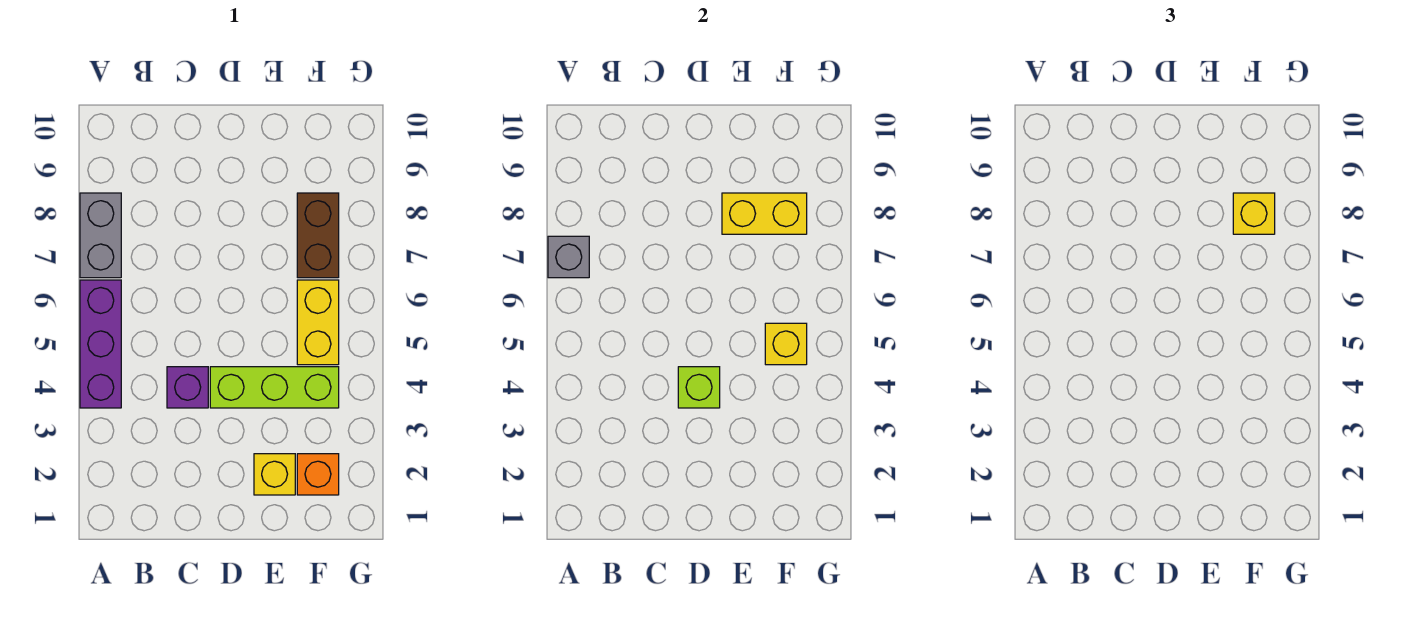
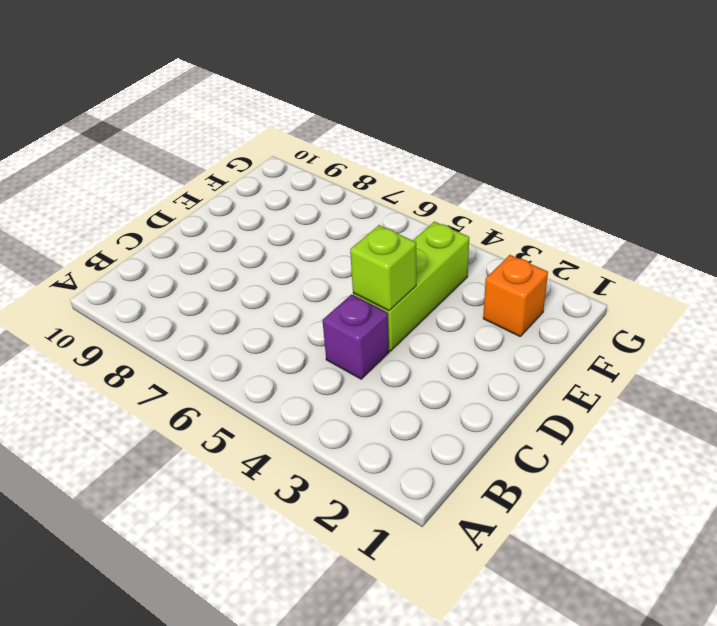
none -> purple brick A4:A6 level 1
none -> grey brick A7:A8 level 1
none -> yellow brick E2 level 1

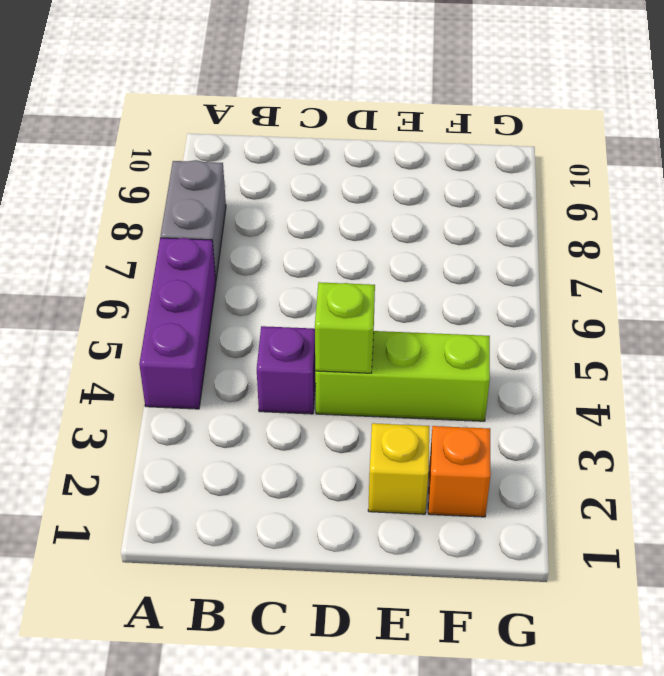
none -> yellow brick F5:F6 level 1
none -> brown brick F7:F8 level 1
none -> grey brick A7 level 2

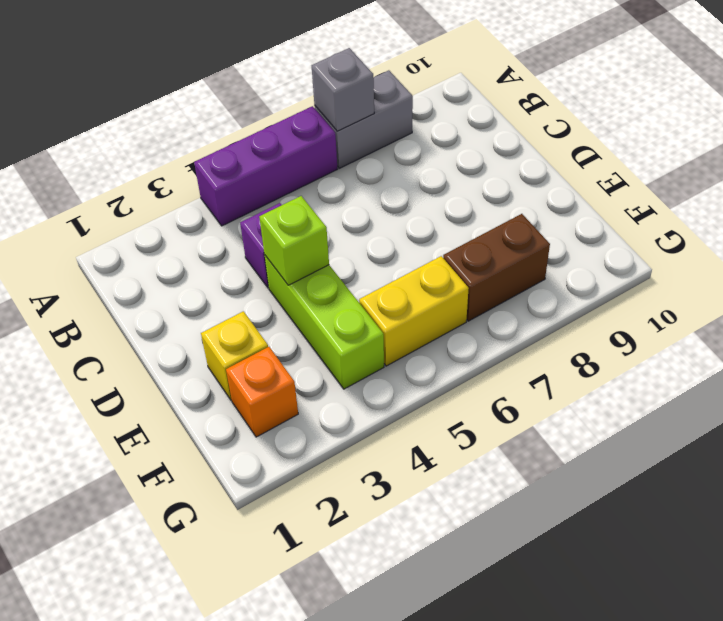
none -> yellow brick E8:F8 level 2
none -> yellow brick F5 level 2
none -> yellow brick F8 level 3

